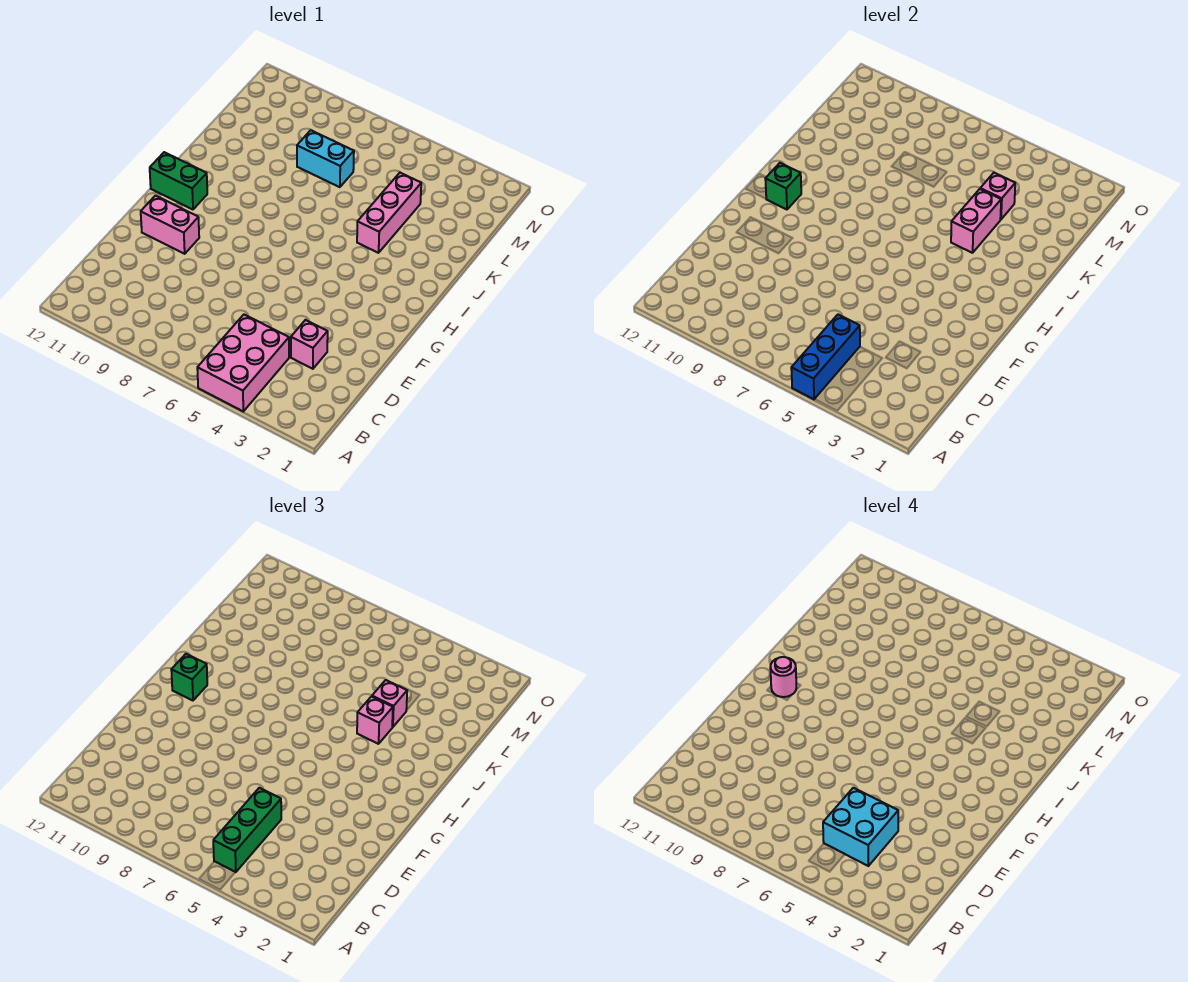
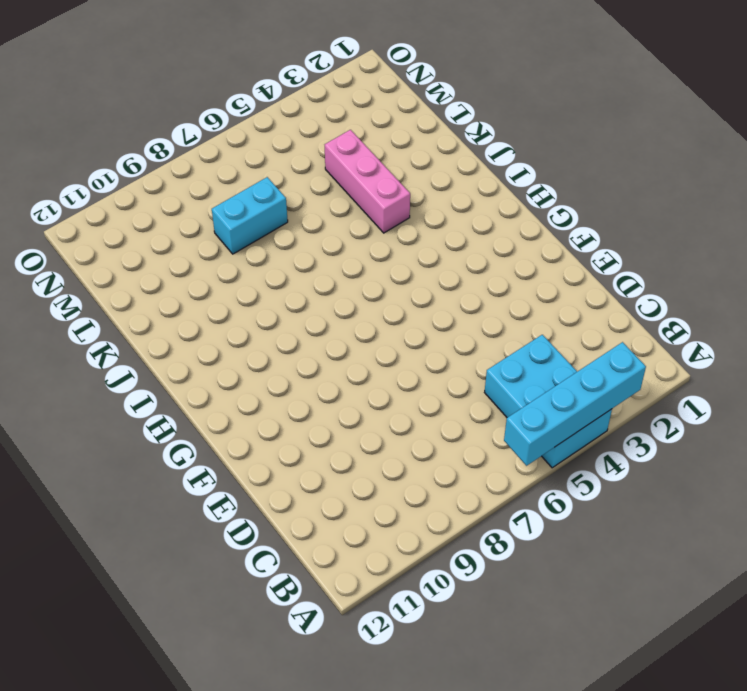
cyan brick A3:A6 level 2 -> blue brick A5:C5 level 2
cyan brick A4:C5 level 1 -> pink brick A4:C5 level 1
none -> pink brick D3 level 1
none -> pink brick F10:F11 level 1
none -> green brick H11:H12 level 1

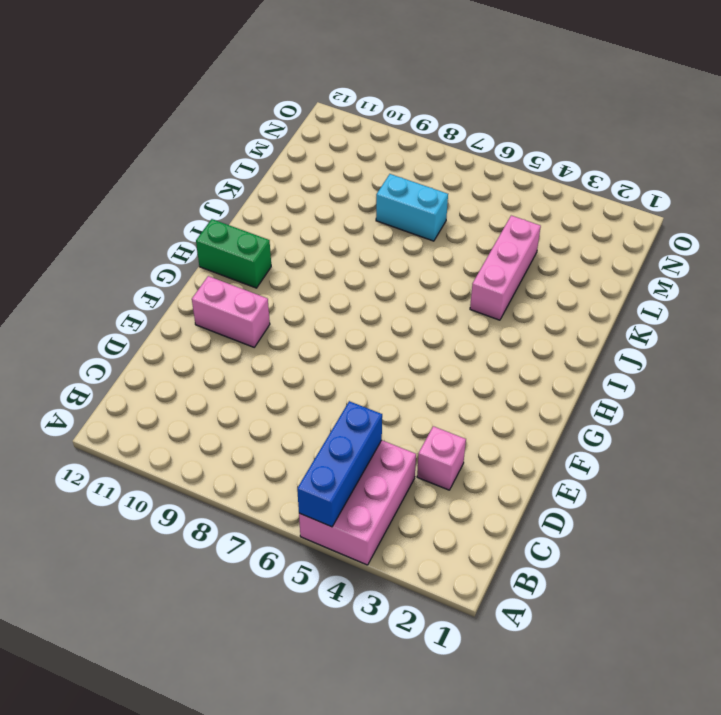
none -> green brick H11 level 2
none -> pink brick J4:K4 level 2
none -> pink brick L4 level 2

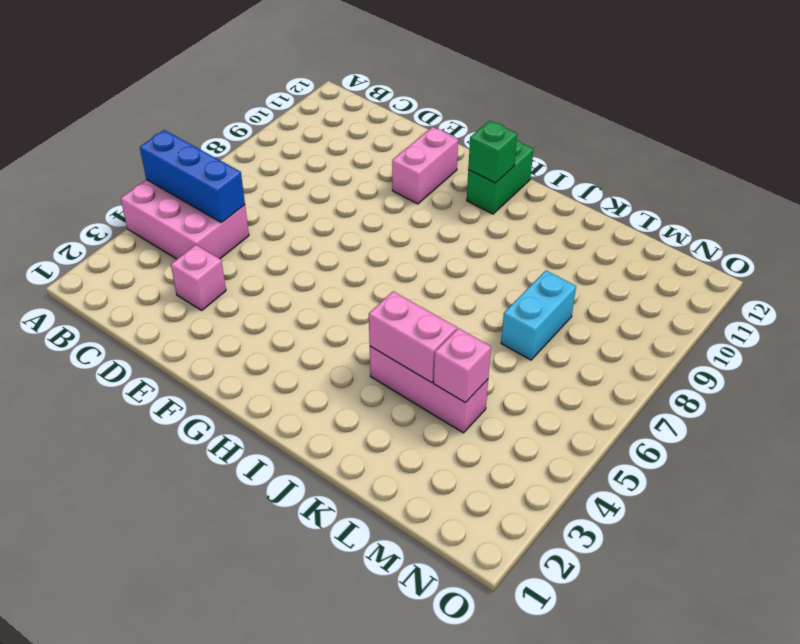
none -> green brick B5:D5 level 3
none -> green brick H11 level 3
none -> pink brick J4 level 3

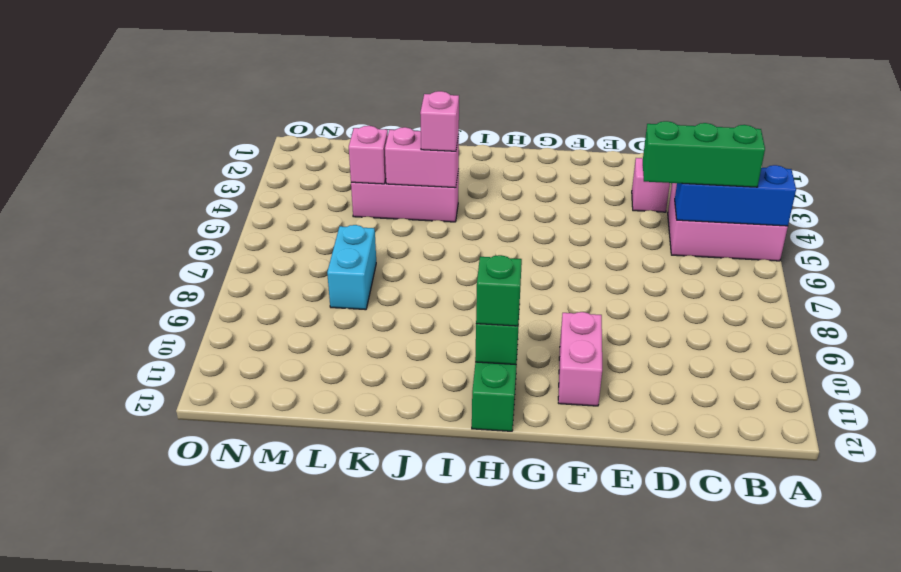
none -> pink brick K4 level 3
none -> cyan brick C4:D5 level 4
none -> pink round brick H11 level 4

